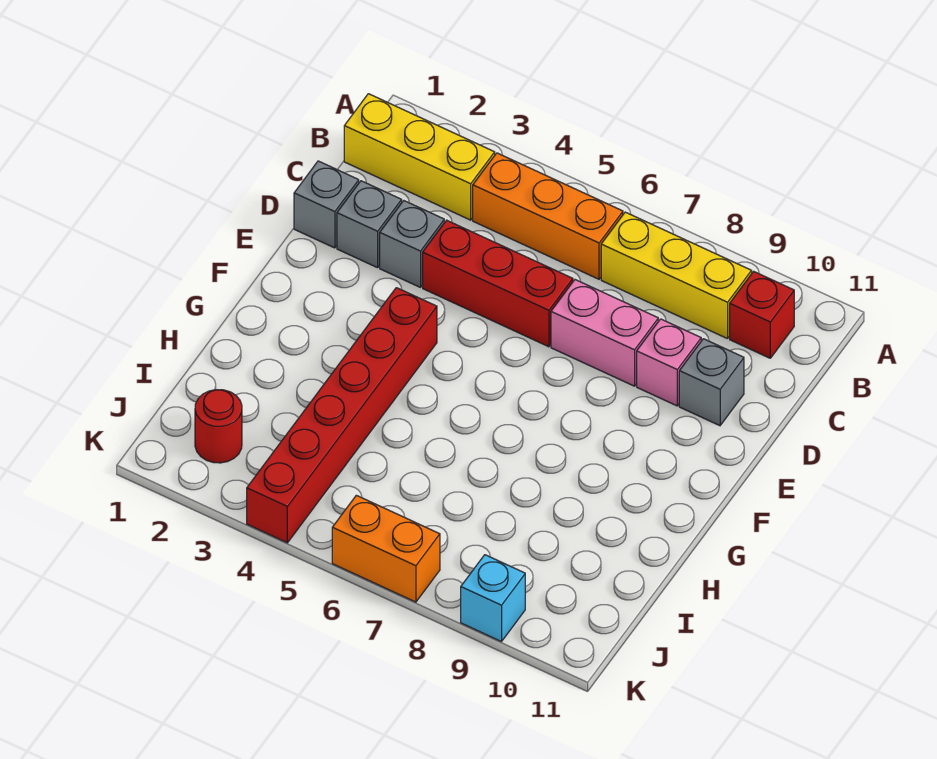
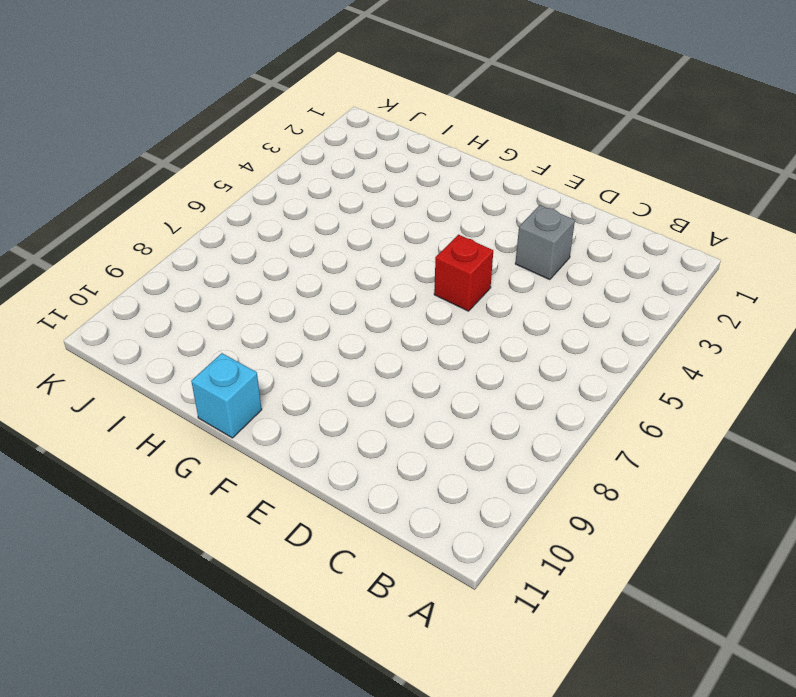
red brick E5 level 1 -> red brick B10 level 1
cyan brick G11 level 1 -> cyan brick K9 level 1
none -> yellow brick B1:B3 level 1
none -> orange brick B4:B6 level 1
none -> yellow brick B7:B9 level 1

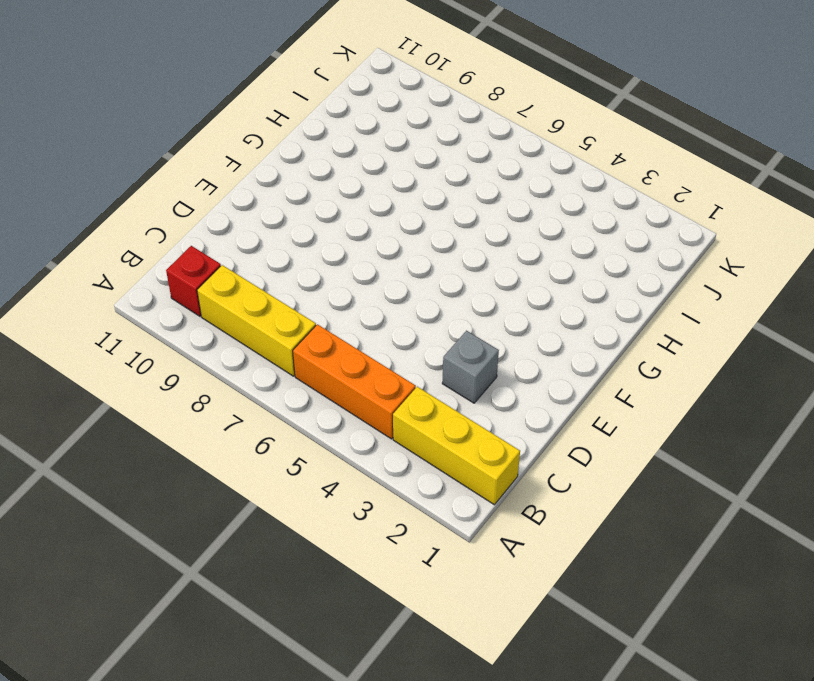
none -> grey brick D1 level 1
none -> grey brick D2 level 1
none -> red brick D4:D6 level 1

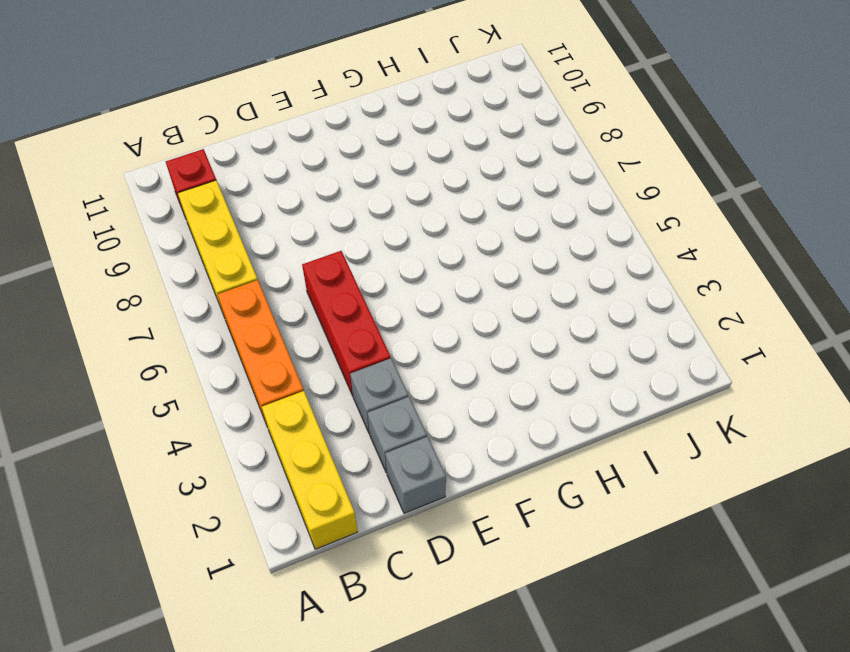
none -> pink brick D7:D8 level 1
none -> pink brick D9 level 1
none -> grey brick D10 level 1

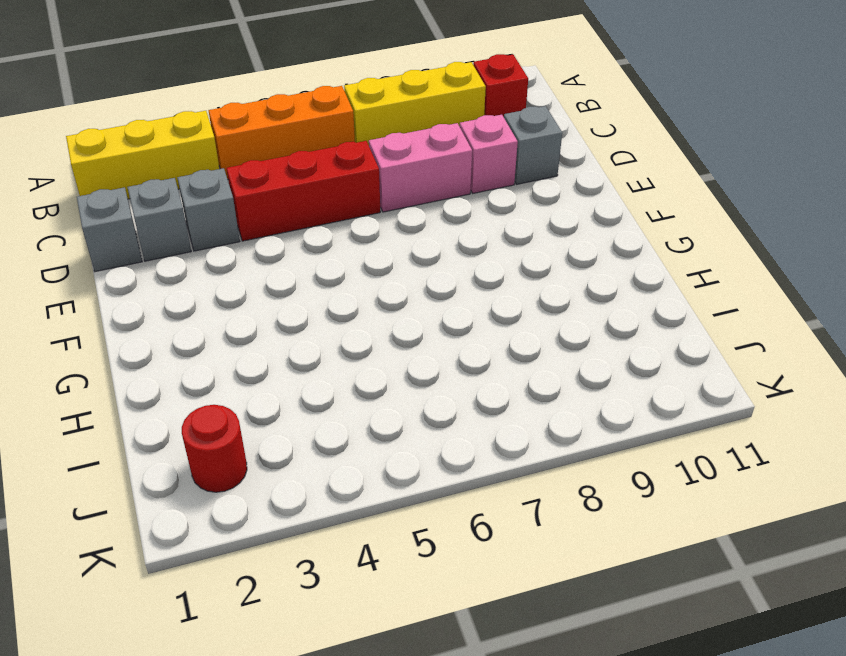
none -> red brick F4:K4 level 1
none -> orange brick K6:K7 level 1
none -> cyan brick K9 level 1

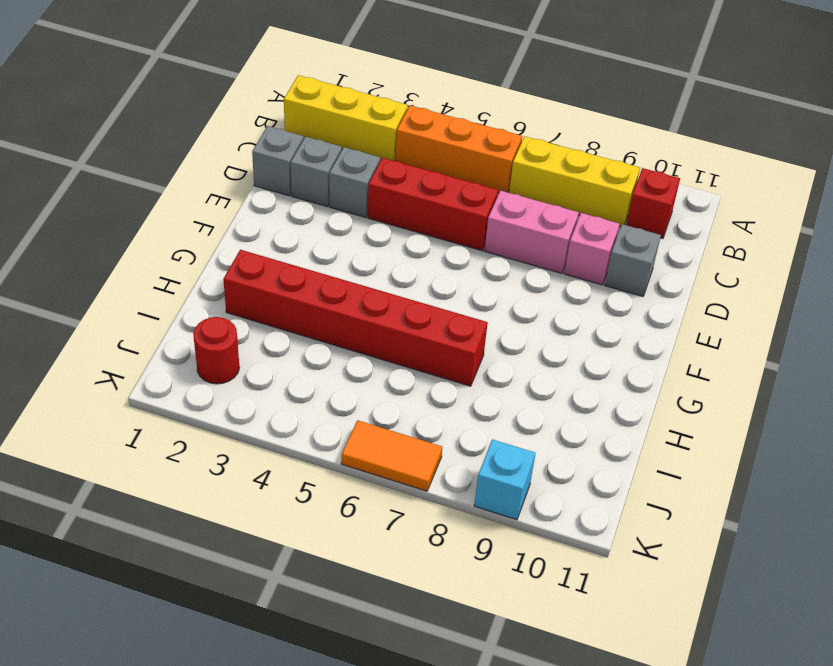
red brick H2:H7 level 1 -> red brick F4:K4 level 1
orange tile K6:K7 level 1 -> orange brick K6:K7 level 1

